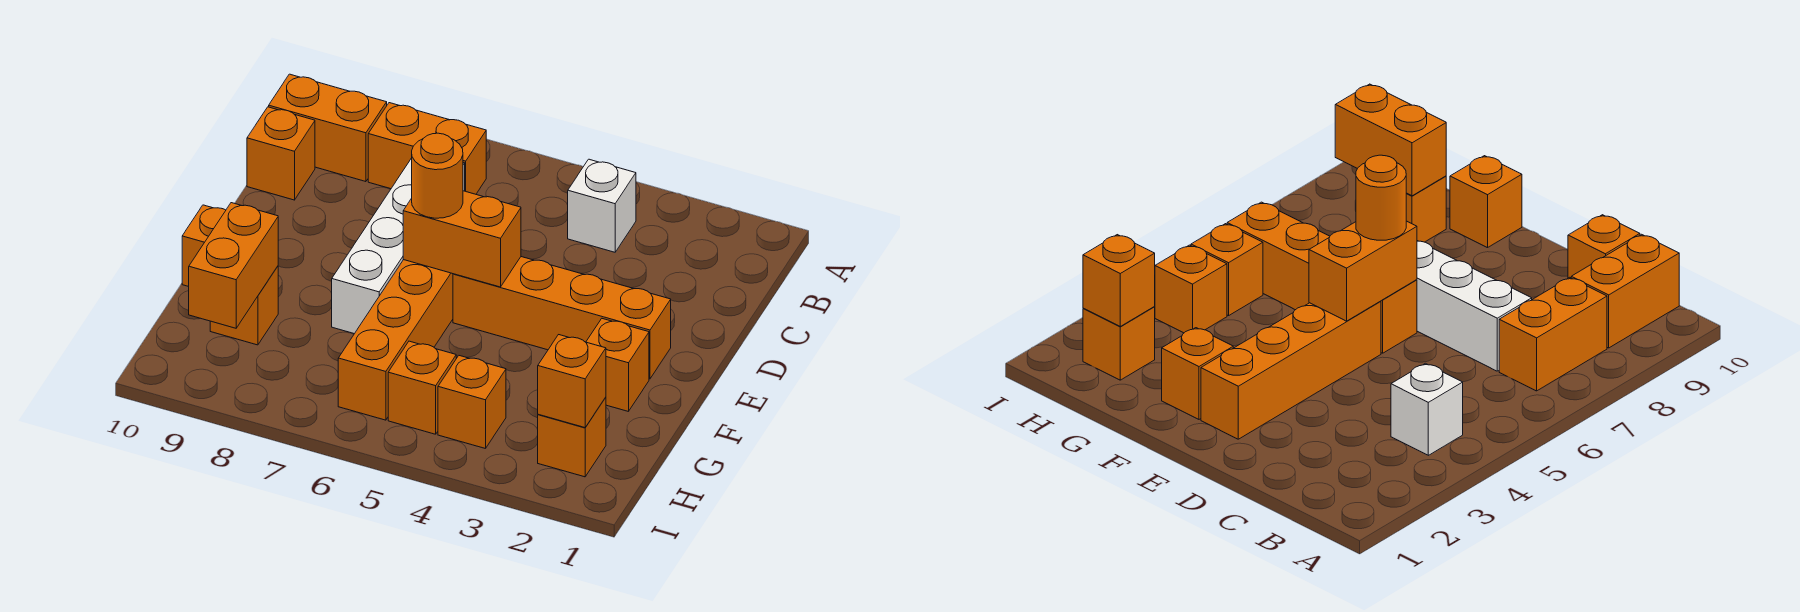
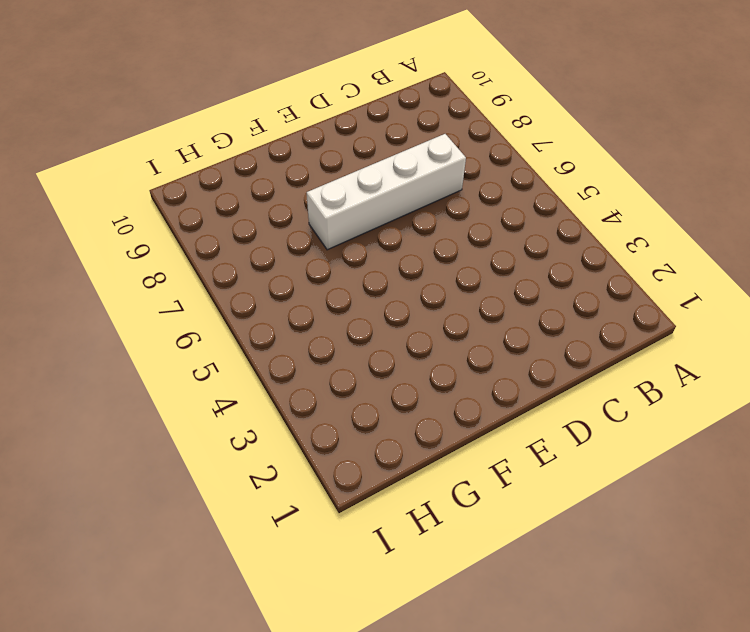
none -> white brick B4 level 1
none -> orange brick B7:B8 level 1
none -> orange brick B9:B10 level 1

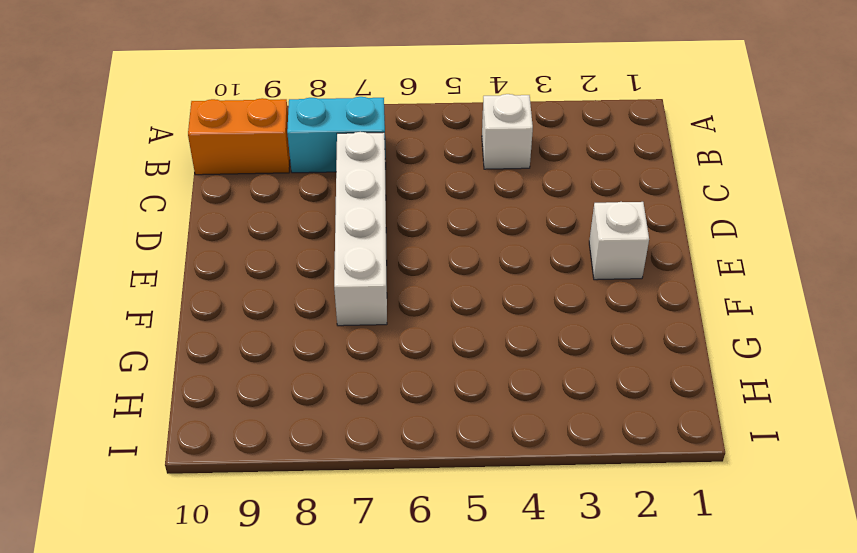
cyan brick B7:B8 level 1 -> orange brick B7:B8 level 1
white brick E2 level 1 -> orange brick E2:E5 level 1
none -> orange brick C10 level 1
none -> orange brick E6:H6 level 1
none -> orange brick F2 level 1

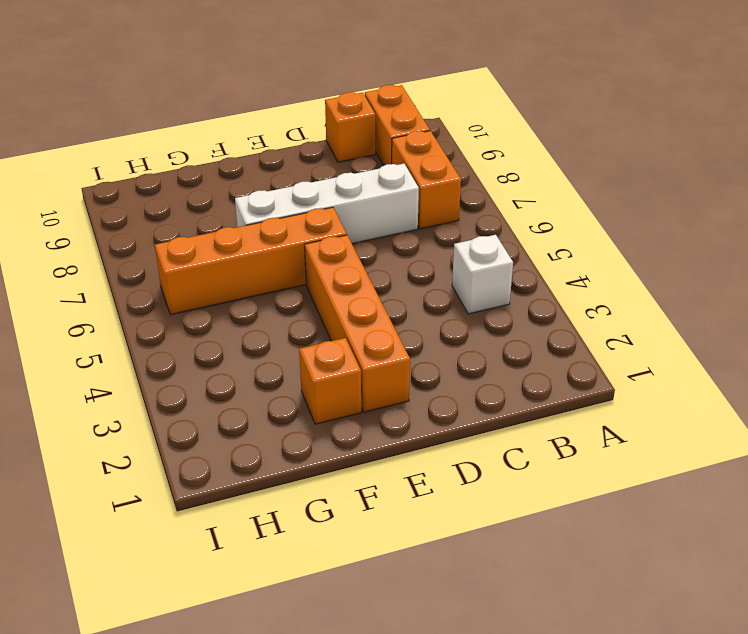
none -> orange brick F10 level 1
none -> orange brick G9 level 1
none -> orange brick H2 level 1

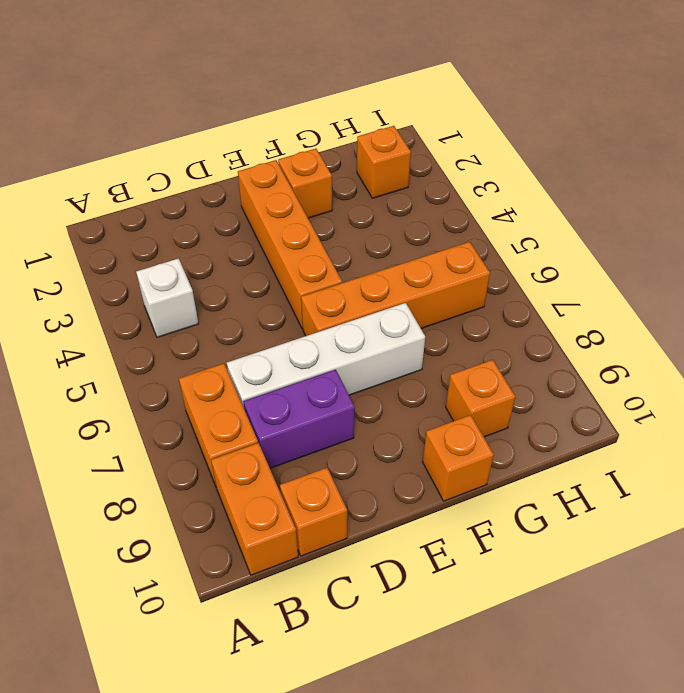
purple brick C8:D8 level 1 -> none
none -> orange brick H4 level 1
none -> orange brick H5 level 1
none -> orange brick E5:E6 level 2

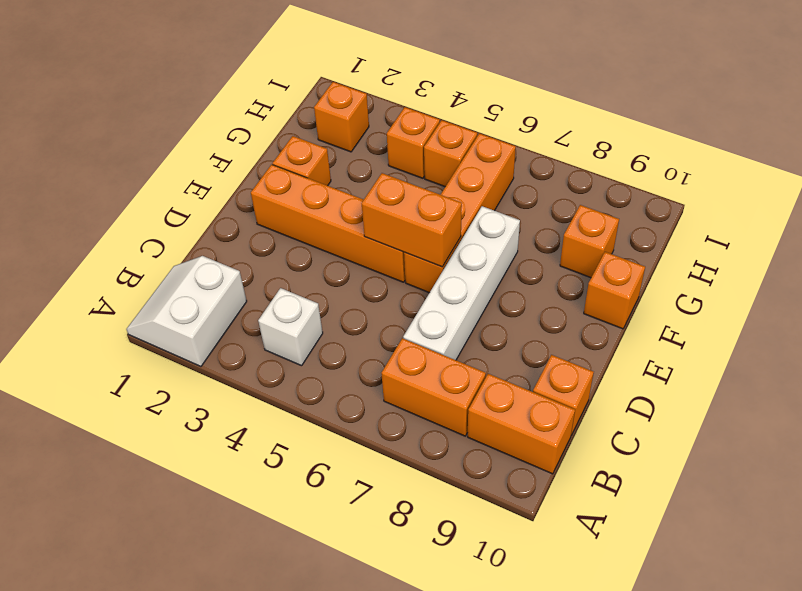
white slope A1:B2 level 1 top 2 -> none
none -> orange brick G9:H9 level 2
none -> orange brick H2 level 2
none -> orange round brick E6 level 3

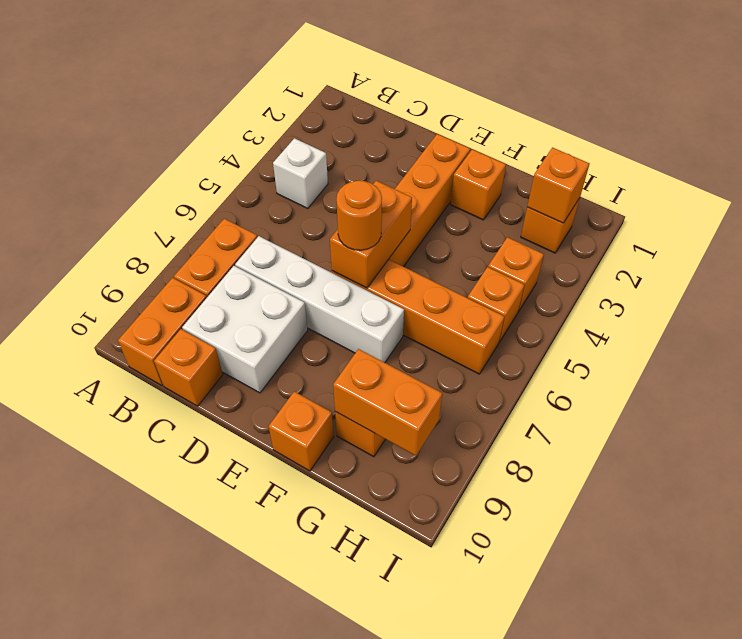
white brick C8:D9 level 1 -> none

